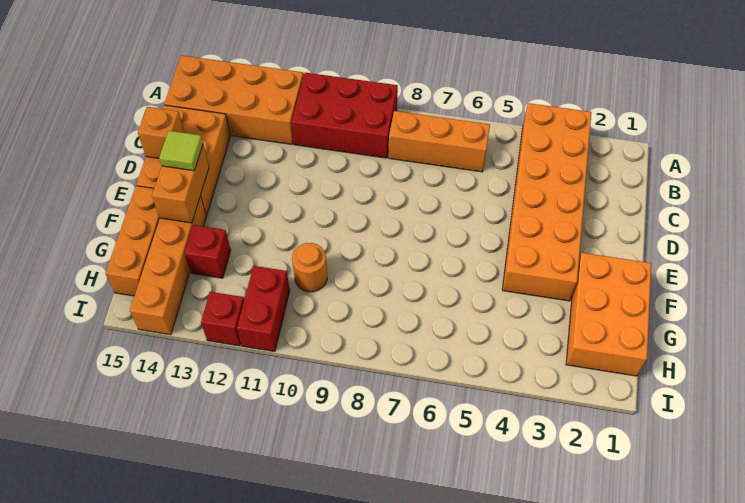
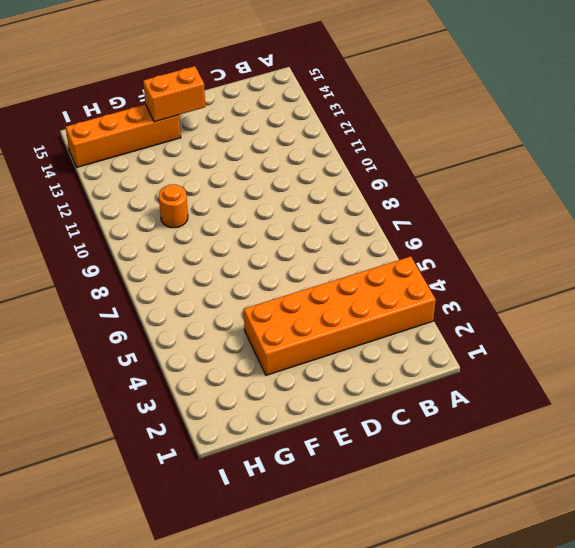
none -> red brick A9:B11 level 1
none -> orange brick A12:B15 level 1
none -> orange brick B6:B8 level 1

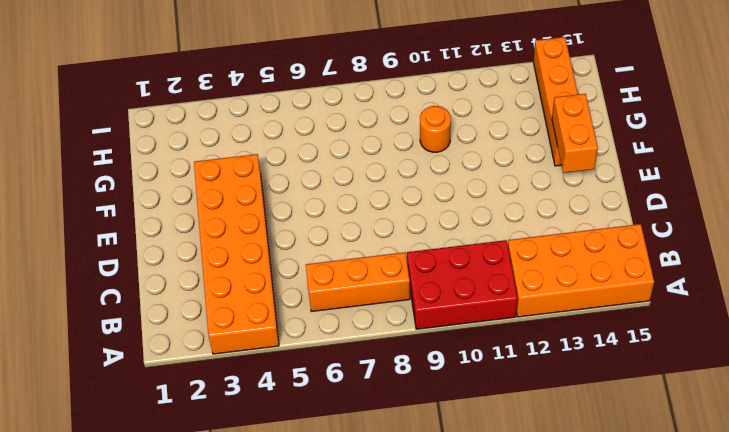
none -> orange brick C14:E15 level 1
none -> orange brick F1:H2 level 1
none -> orange brick F15:H15 level 1

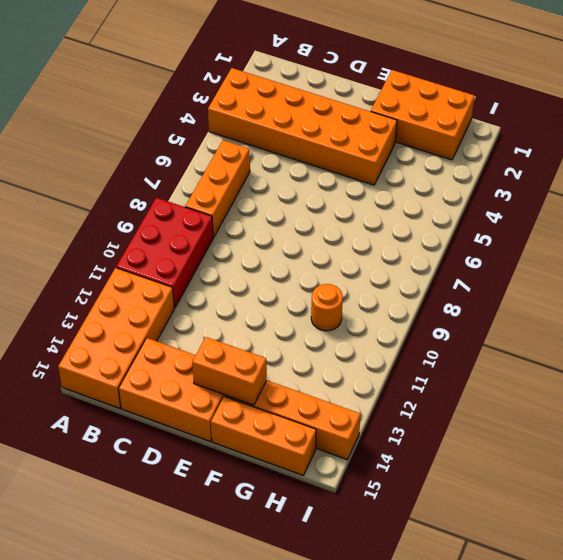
none -> red brick G13 level 1
none -> red brick H11:I11 level 1
none -> red brick I12 level 1

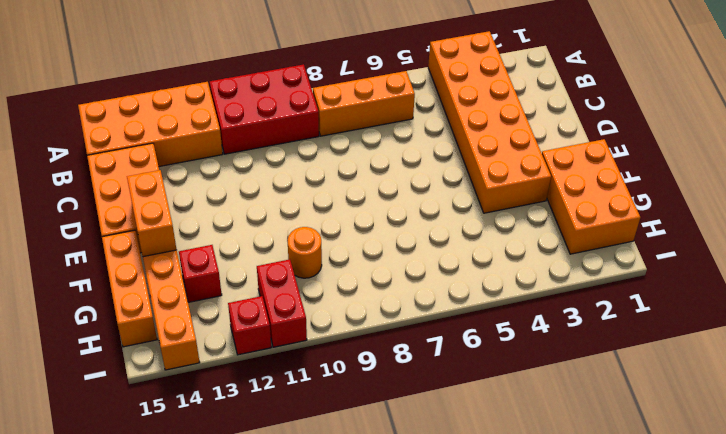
none -> orange brick D15 level 2
none -> lime tile E14 level 3

